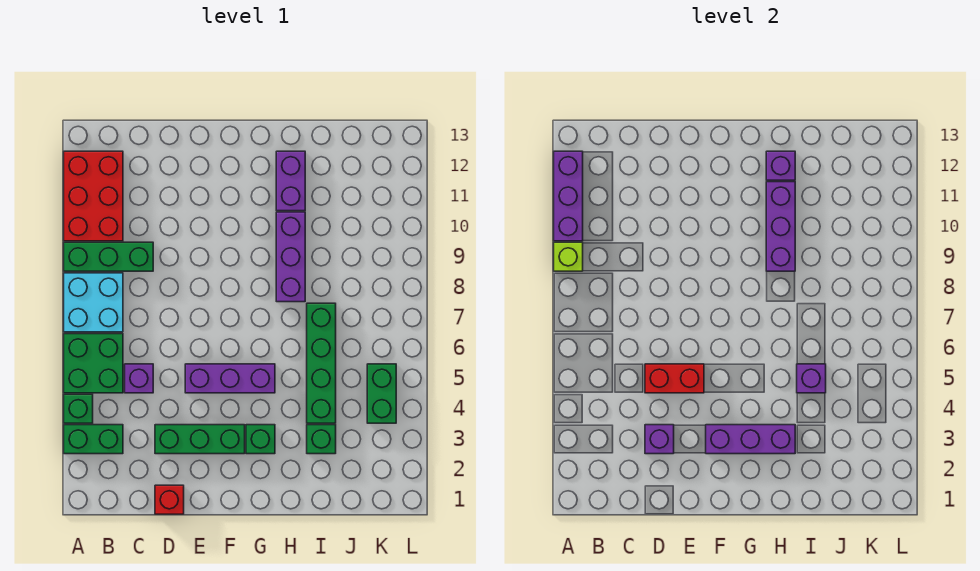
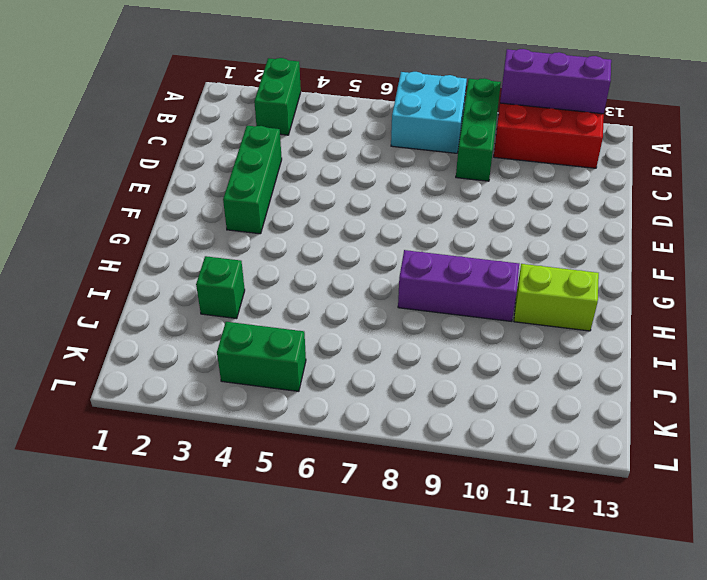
lime brick H11:H12 level 1 -> purple brick H11:H12 level 1
none -> green brick A4 level 1
none -> green brick A5:B6 level 1
none -> purple brick C5 level 1

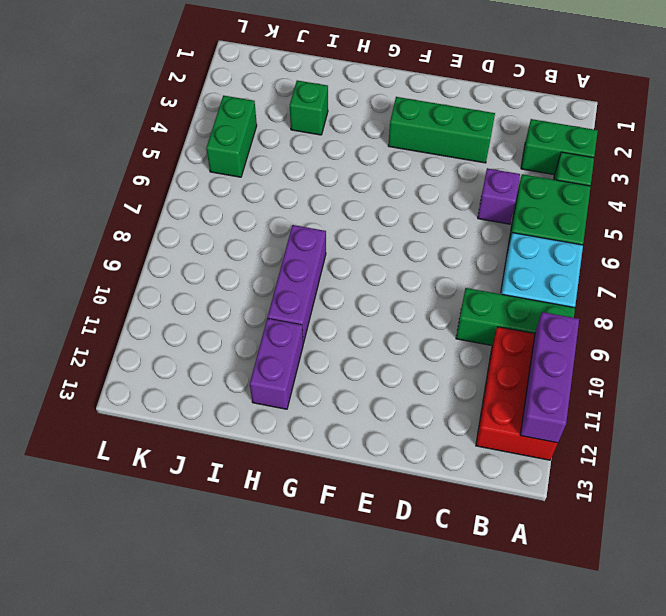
none -> red brick D1 level 1
none -> purple brick E5:G5 level 1
none -> green brick G3 level 1

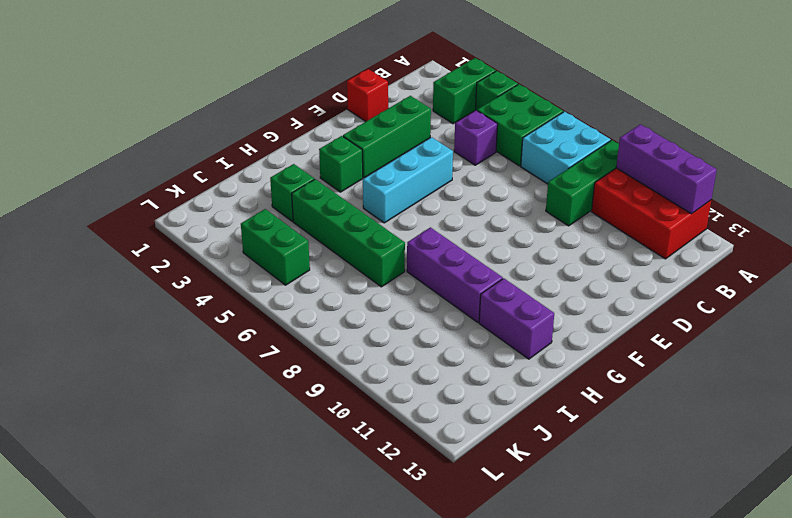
cyan brick E5:G5 level 1 -> purple brick E5:G5 level 1
none -> lime brick A9 level 2
none -> purple brick D3 level 2
none -> red brick D5:E5 level 2

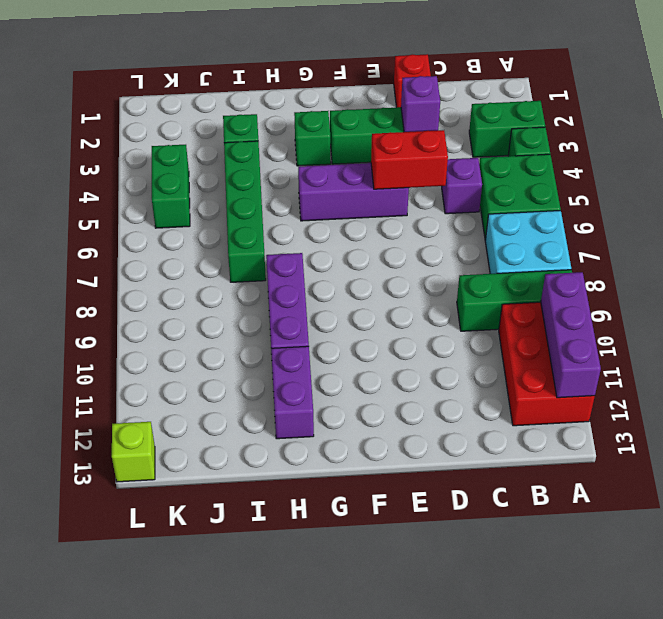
lime brick L13 level 1 -> lime brick A9 level 2
none -> purple brick F3:H3 level 2
none -> purple brick H9:H11 level 2
none -> purple brick H12 level 2

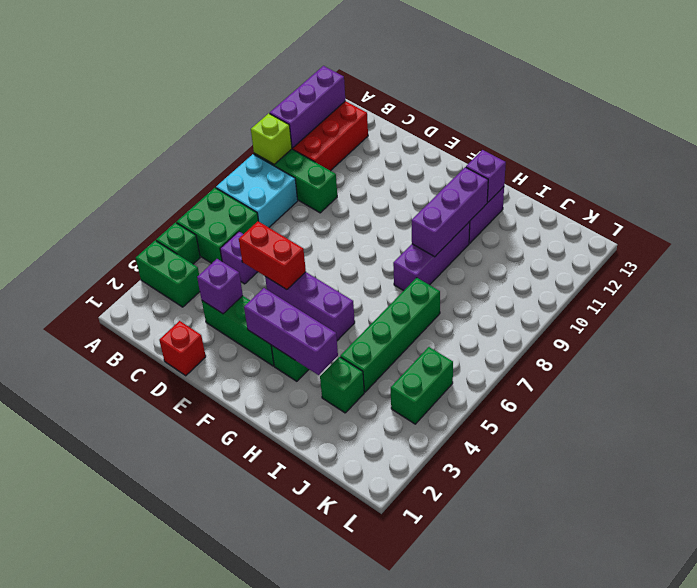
none -> purple brick I5 level 2

